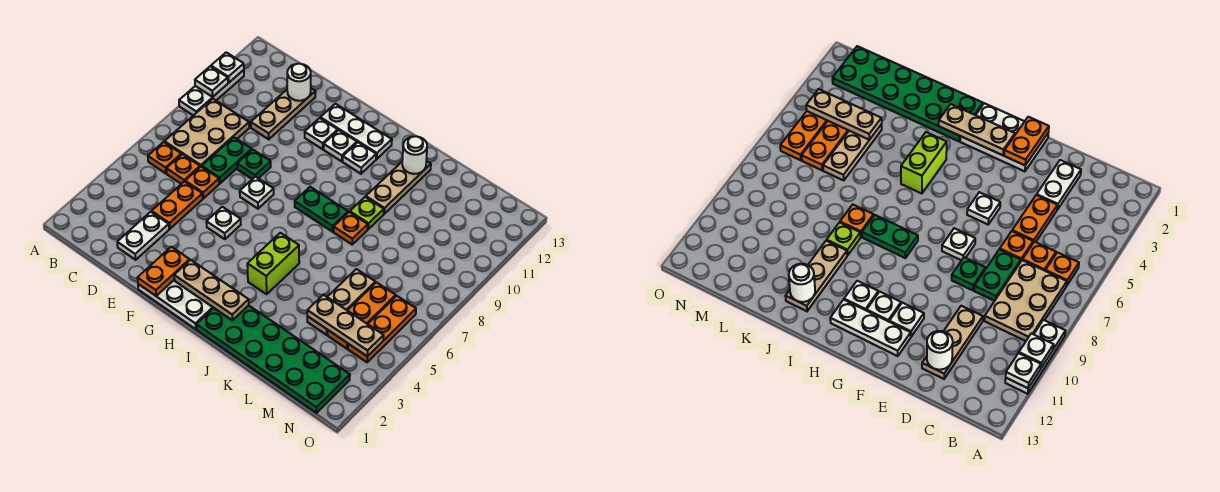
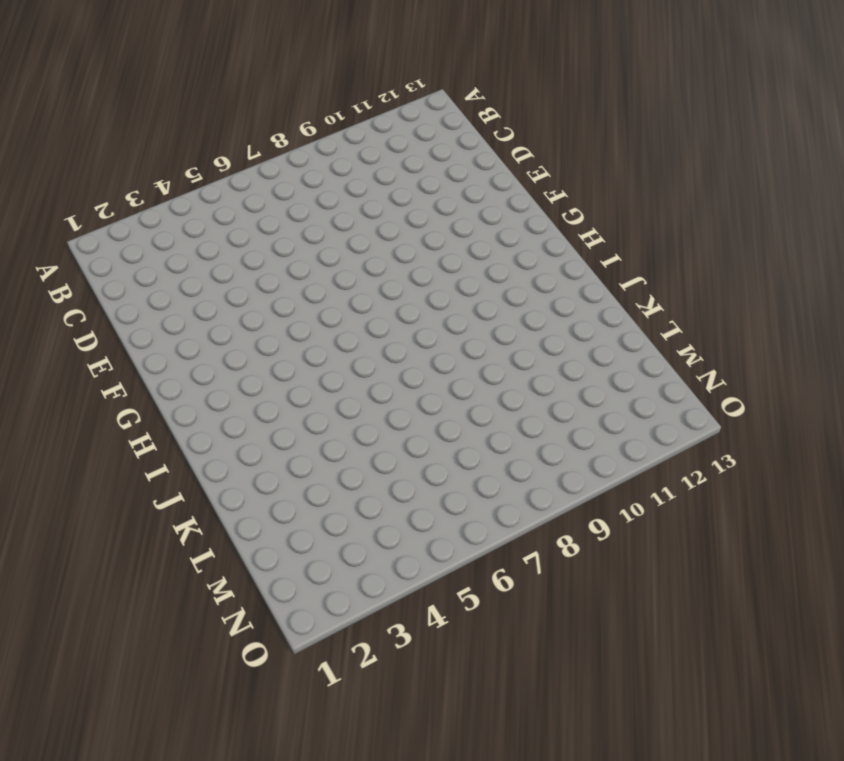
none -> white plate A9:A11 level 1
none -> orange plate B6 level 1
none -> tan plate B7:C9 level 1
none -> orange plate C6 level 1

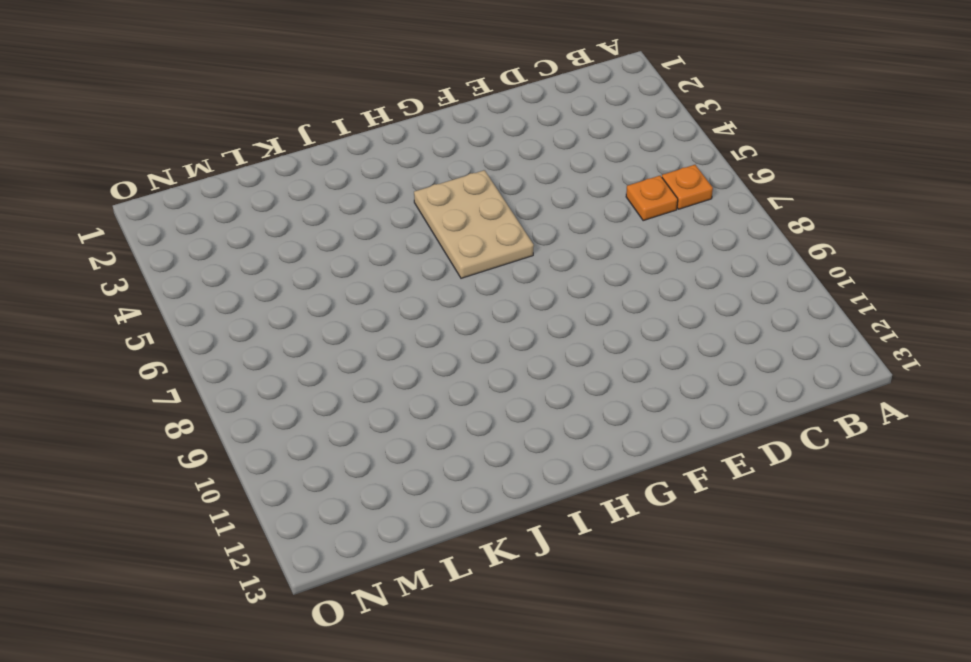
tan plate G4:H6 level 1 -> tan plate B7:C9 level 1
none -> white plate A9:A11 level 1
none -> white plate D2:D3 level 1
none -> orange plate D4:D5 level 1
none -> orange plate D6 level 1

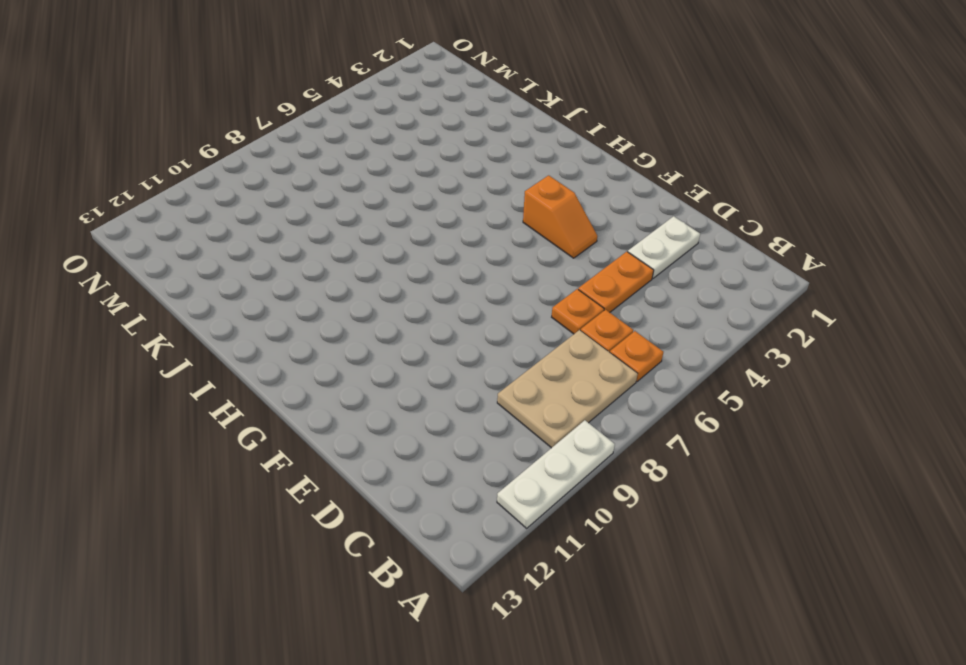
orange slope F4:G4 level 1 top G -> none
none -> green plate D7:D8 level 1
none -> tan plate D10:D12 level 1
none -> green plate E8 level 1
none -> white plate F1:H2 level 1

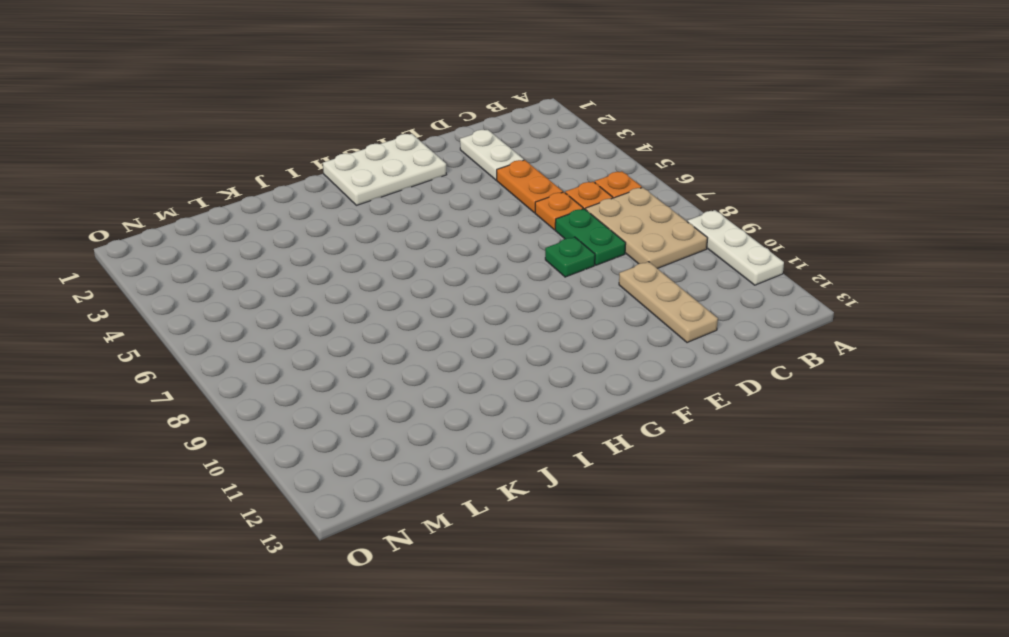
none -> white plate F5 level 1
none -> white plate F7 level 1
none -> white plate F11 level 1
none -> white plate F12:H12 level 1

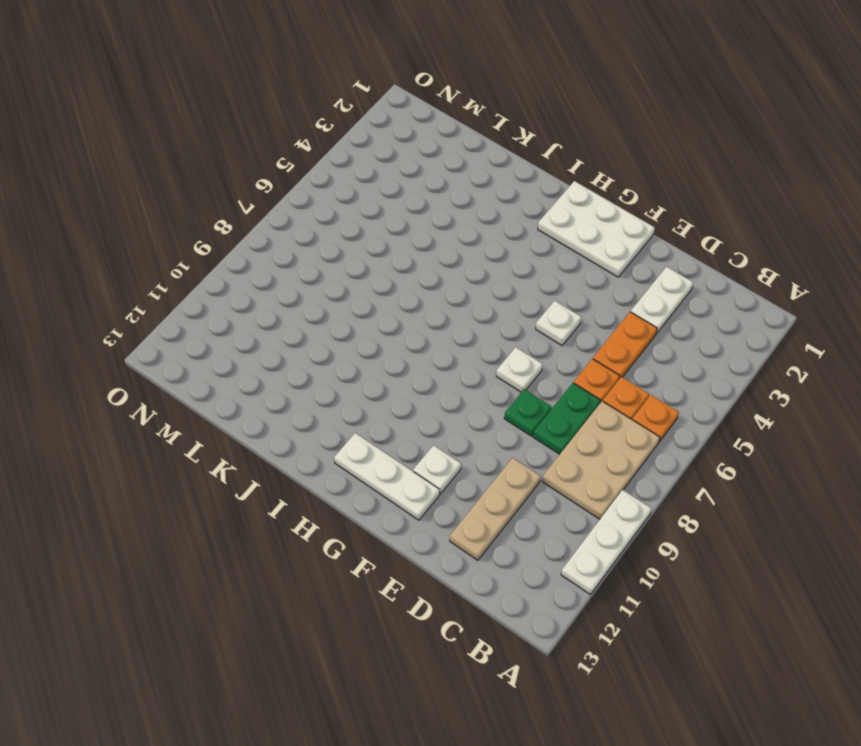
none -> white plate G11 level 1
none -> green plate H8:I8 level 1
none -> white plate H11 level 1
none -> green plate I1:N2 level 1

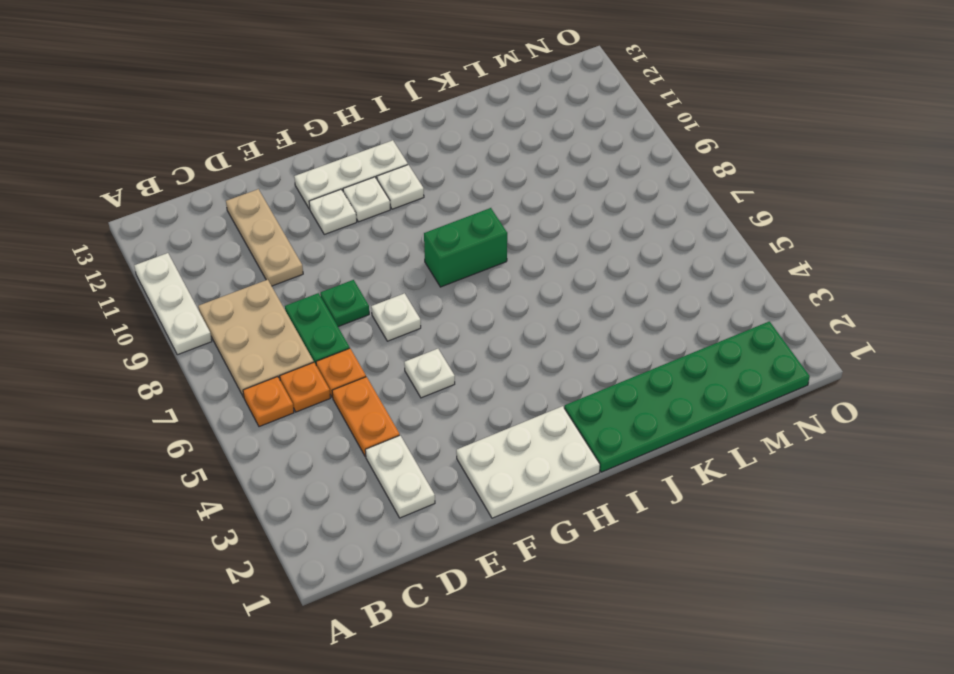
green brick H8:I8 level 1 -> green plate H8:I8 level 1
none -> lime brick I4:I5 level 1
none -> orange plate J8 level 1
none -> lime plate J9 level 1
none -> tan plate J10:J12 level 1

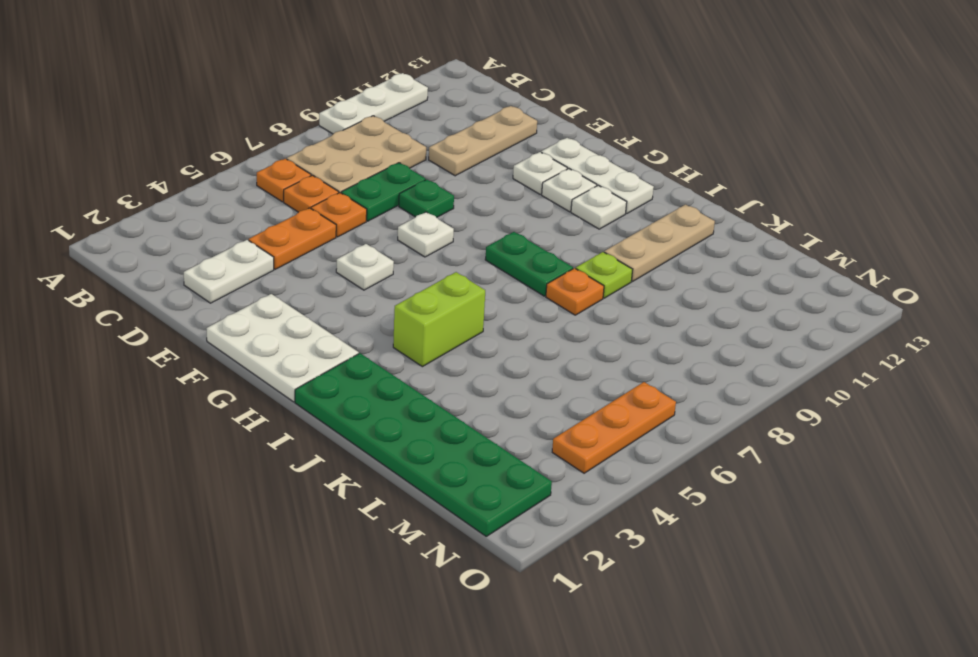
none -> tan plate L4:L6 level 1
none -> orange plate M4:M6 level 1
none -> white plate A10 level 2
none -> white plate A11 level 2

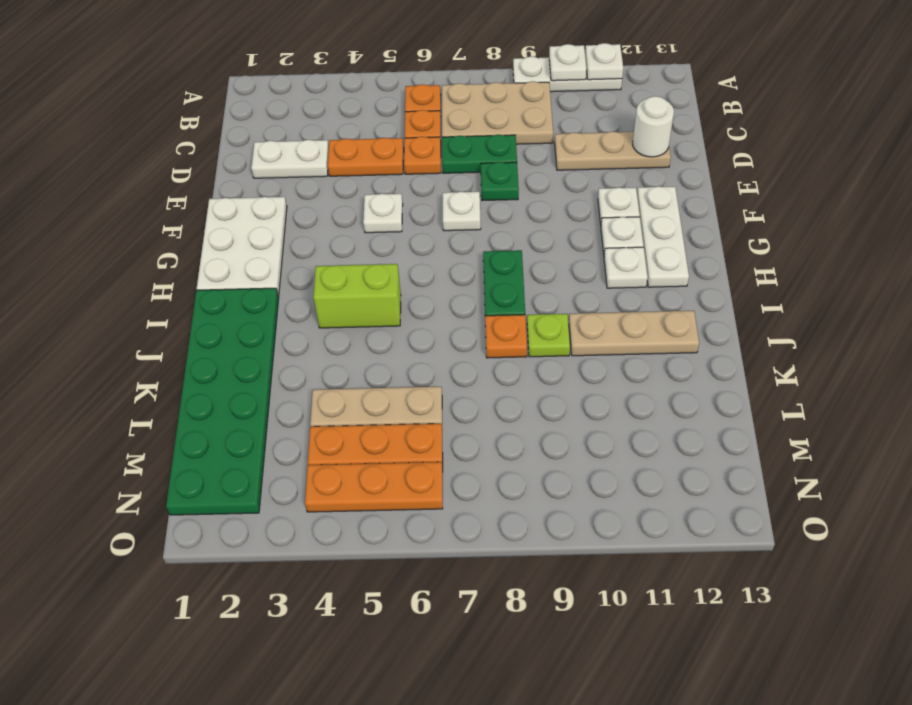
none -> orange plate F1:F2 level 2
none -> tan plate G2:I2 level 2
none -> white round brick J12 level 2
none -> tan plate L4:N4 level 2

